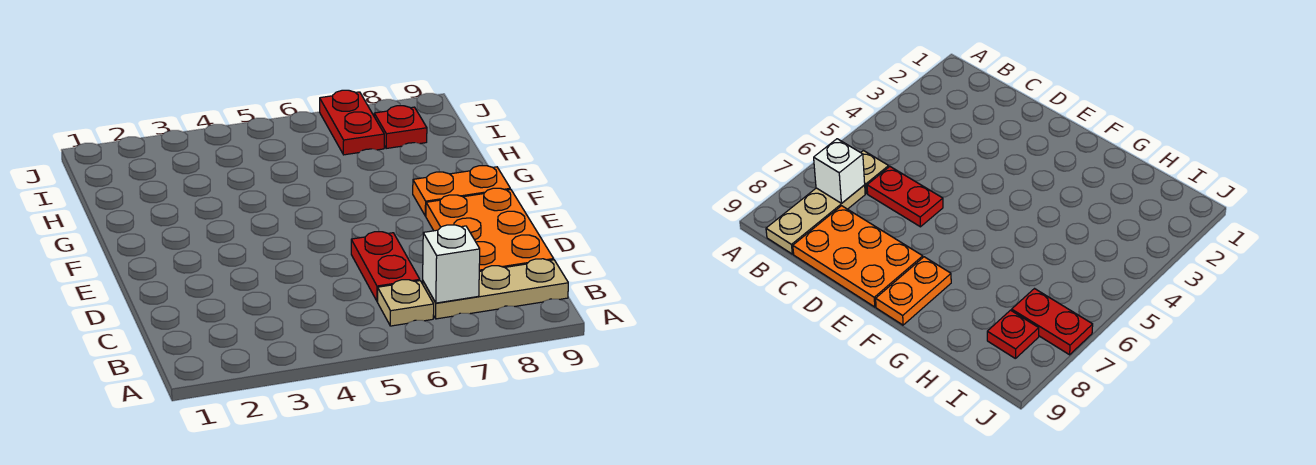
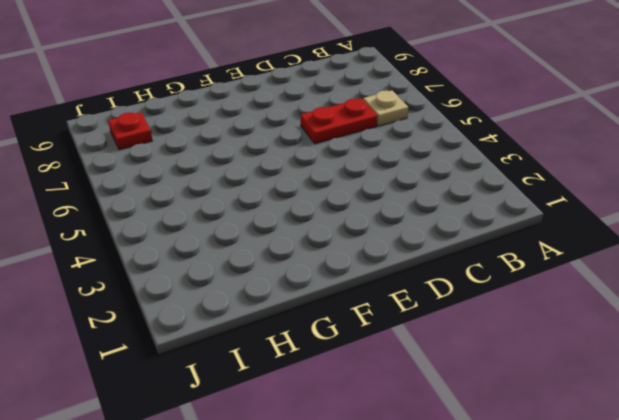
none -> tan plate B7:B9 level 1
none -> orange plate C8:E9 level 1

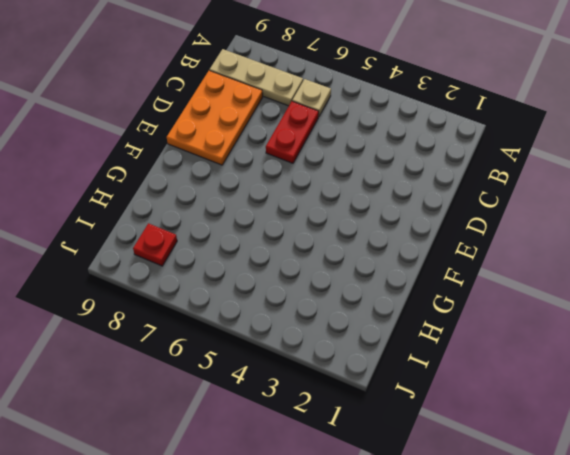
none -> orange plate F8:F9 level 1
none -> red plate I7:J7 level 1

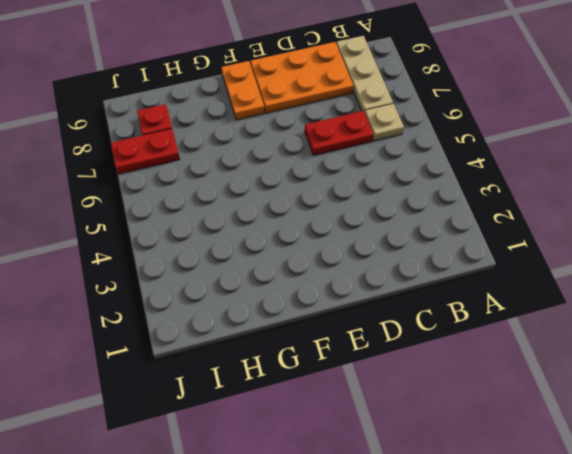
none -> white brick B7 level 2

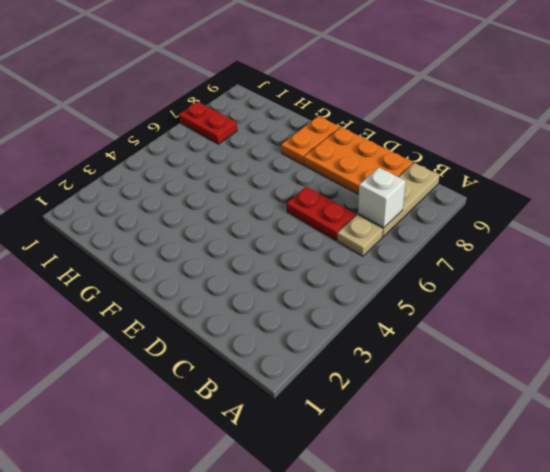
none -> red plate I8 level 1

